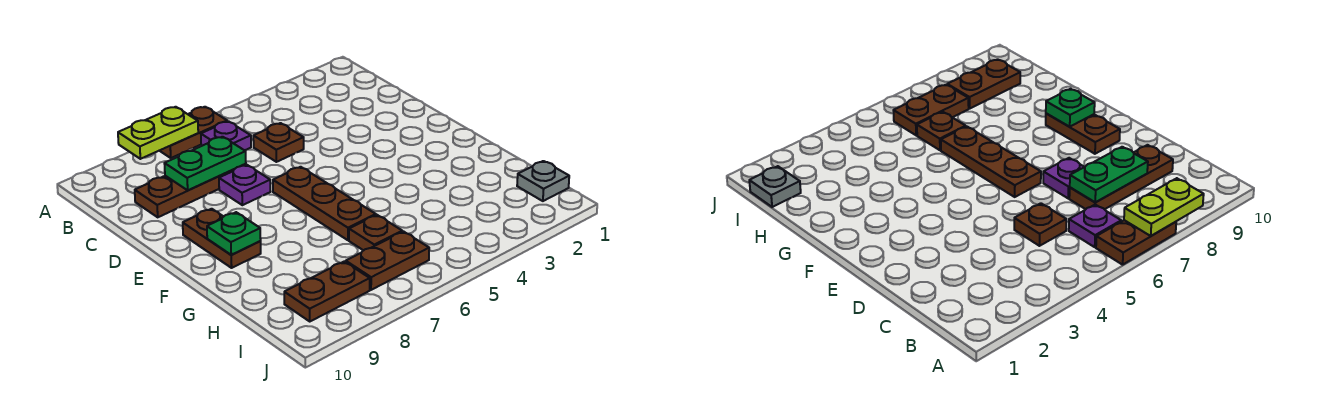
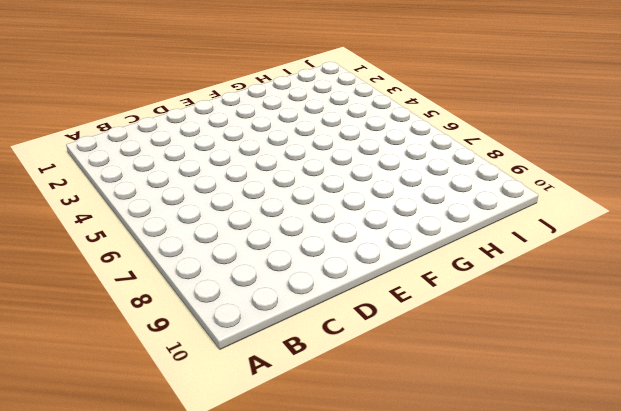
none -> brown plate A6:A7 level 1
none -> purple plate B6 level 1
none -> brown plate C5 level 1

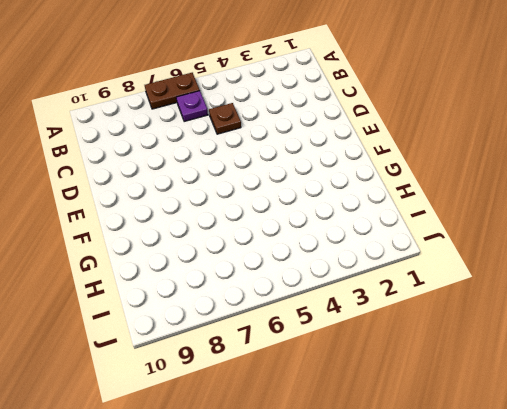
none -> brown plate C7:C9 level 1
none -> purple plate D7 level 1
none -> brown plate E6:G6 level 1

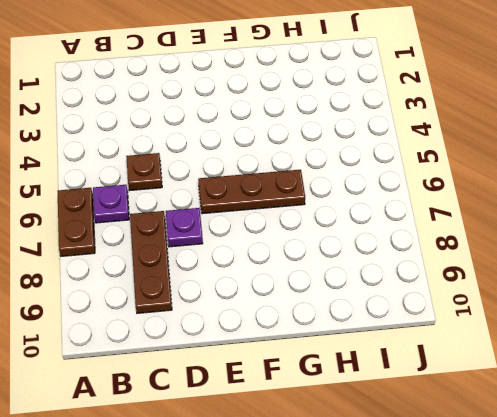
none -> brown plate E9:F9 level 1
none -> brown plate H6 level 1
none -> grey plate I1 level 1

